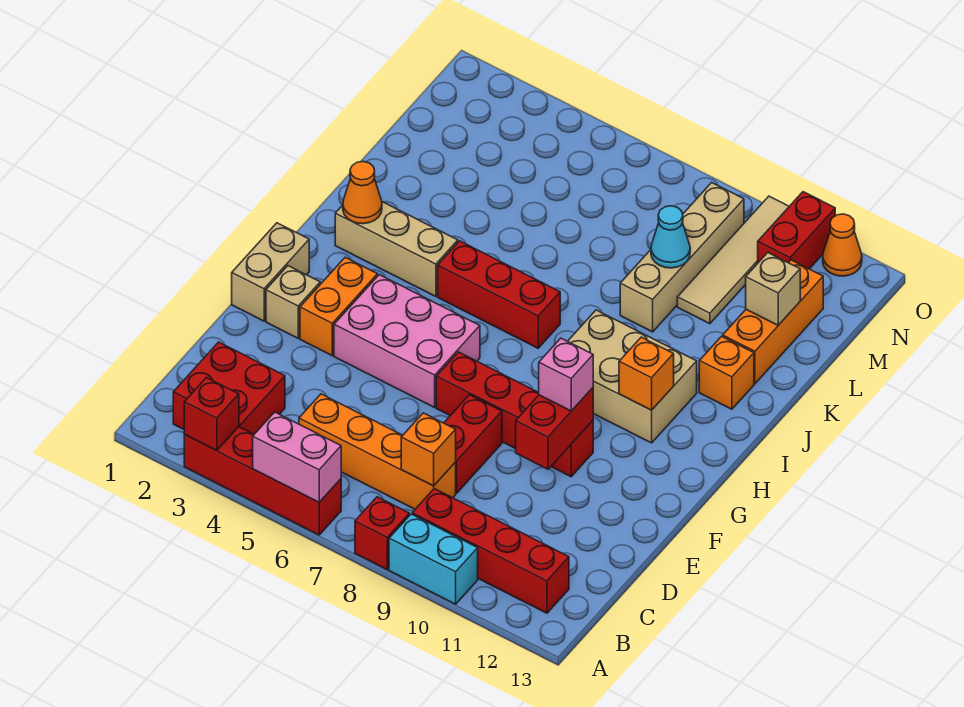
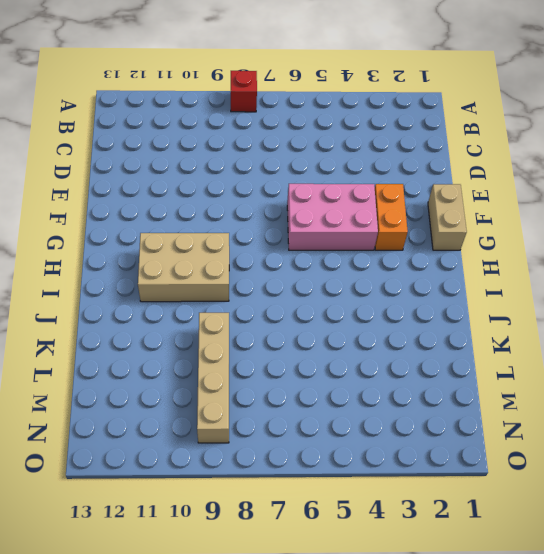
none -> red brick A3:A6 level 1
none -> cyan brick A9:A10 level 1
none -> red brick B2:C3 level 1
none -> red brick B9:B12 level 1

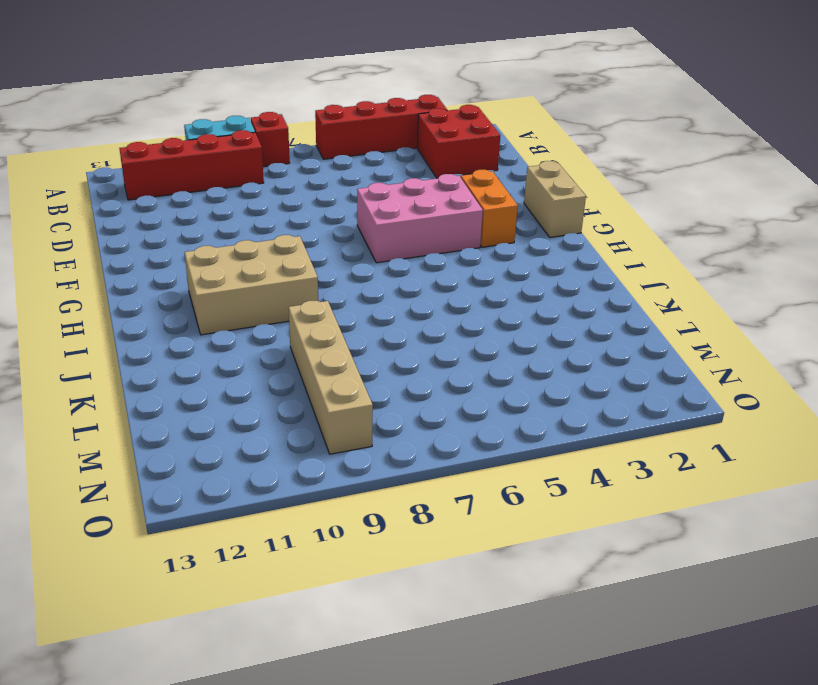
none -> orange brick C5:C8 level 1
none -> red brick D8:E8 level 1
none -> tan brick F2 level 1
none -> red brick F7:F10 level 1

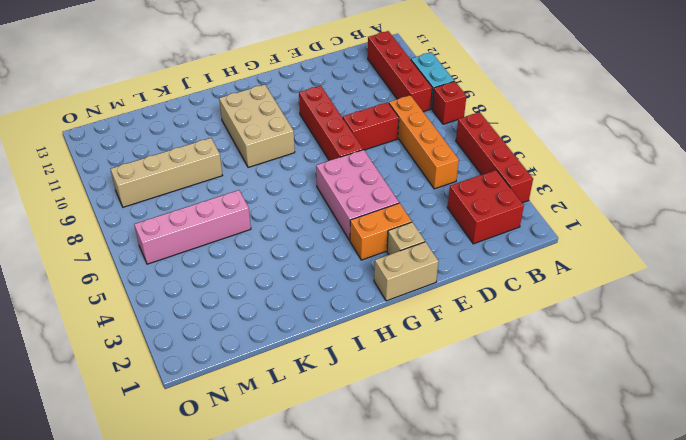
pink brick K6:N6 level 1 -> none
none -> tan brick I2:I4 level 1
none -> red brick I5:I7 level 1
none -> orange brick J12 level 1
none -> orange brick K12:M12 level 1

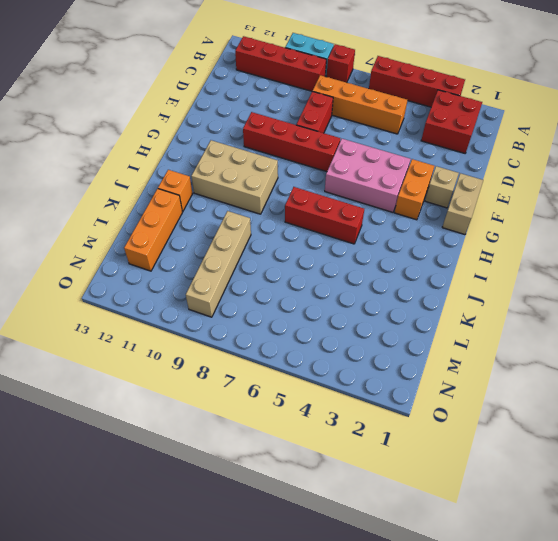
none -> tan brick I2:I4 level 1
none -> tan tile L10:O10 level 1
none -> red brick N11:O11 level 1
none -> orange cone O12 level 1

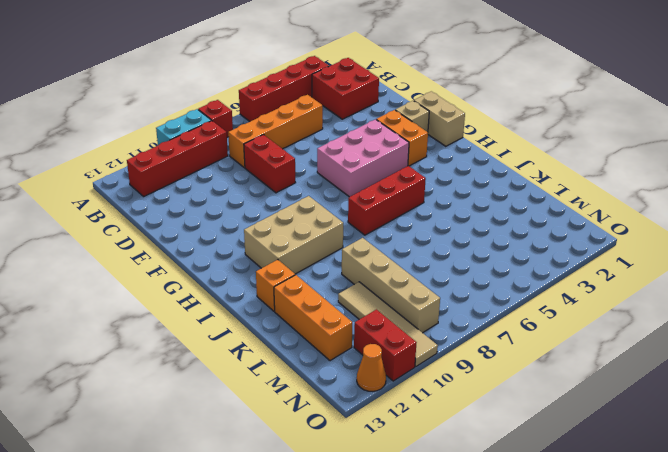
none -> red brick F7:F10 level 1
none -> tan brick I2:I4 level 1
none -> red brick A3 level 2
none -> pink brick A5:A6 level 2

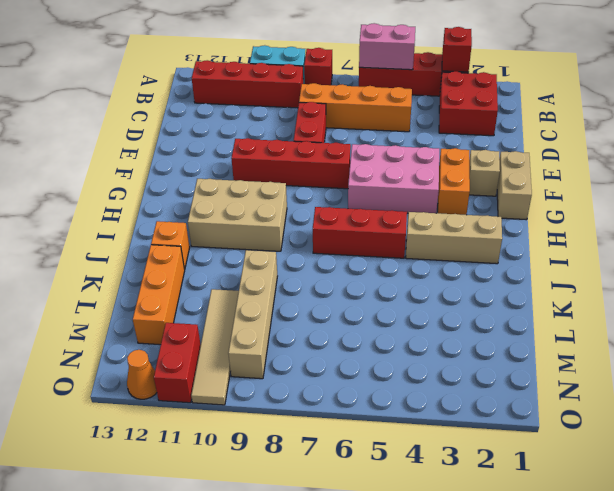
none -> orange brick C8 level 2
none -> red brick E10:F10 level 2
none -> orange brick H11 level 2
none -> orange cone I2 level 2

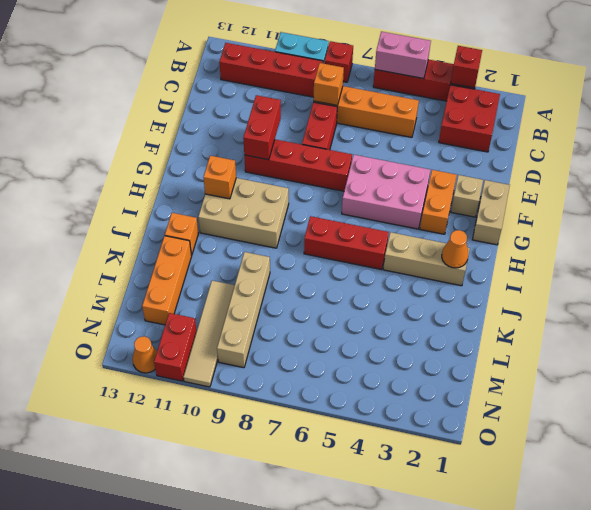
none -> cyan cone L9 level 2
none -> tan brick L12 level 2
none -> pink brick F10 level 3

